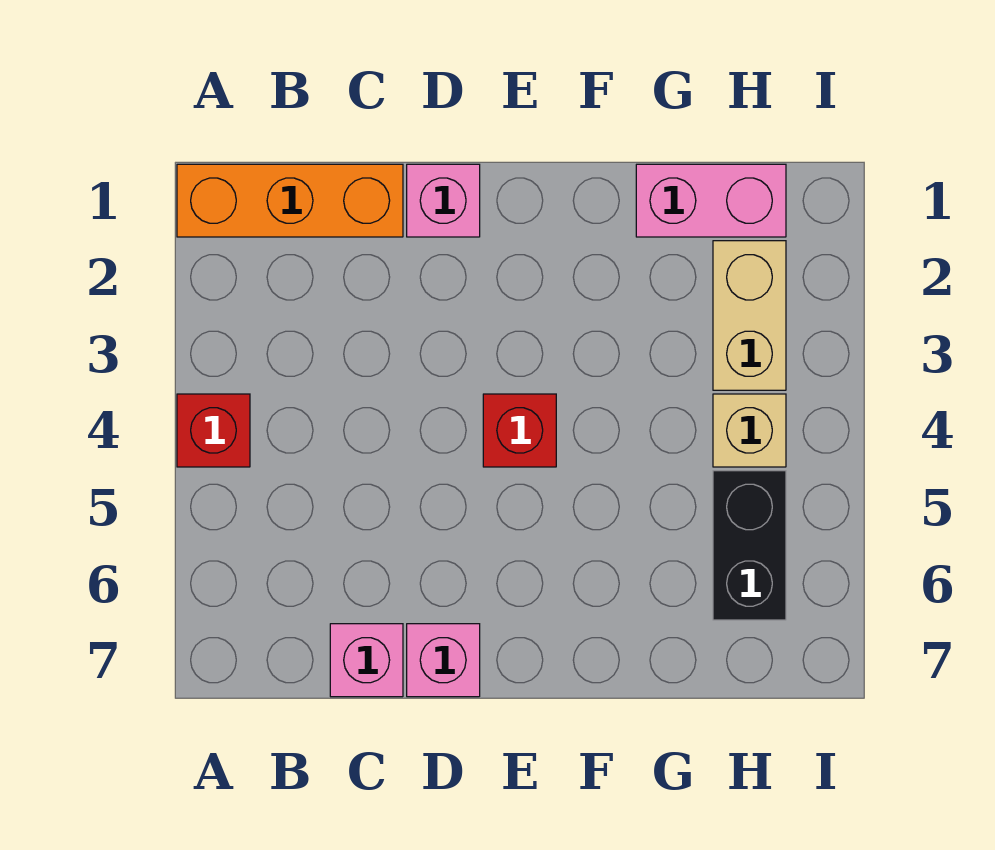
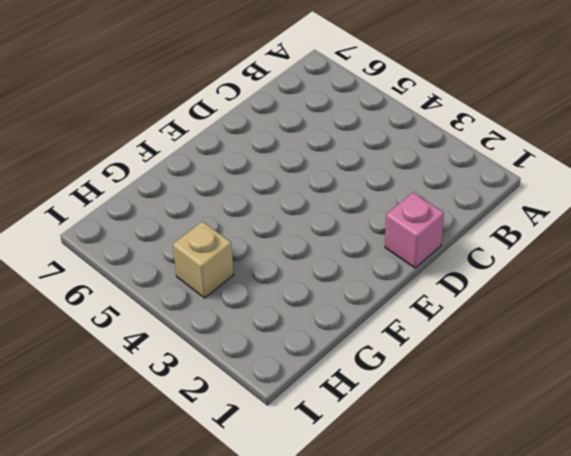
none -> orange brick A1:C1 level 1
none -> red brick A4 level 1

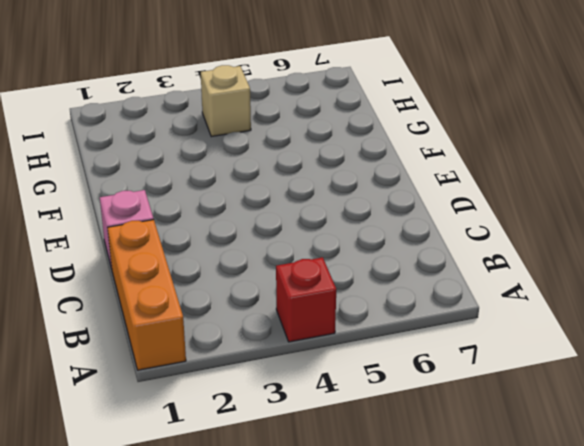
none -> pink brick C7 level 1
none -> pink brick D7 level 1

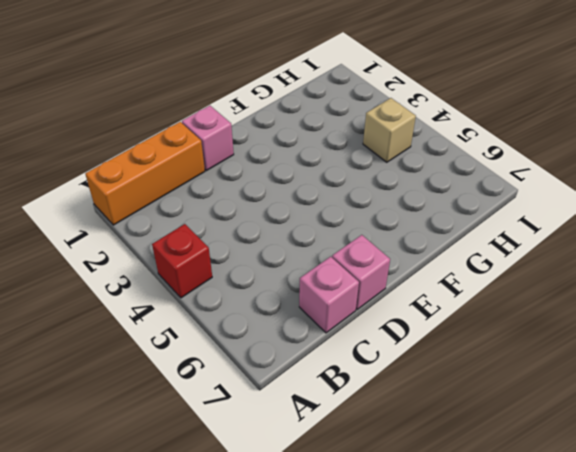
none -> red brick E4 level 1
none -> pink brick G1:H1 level 1

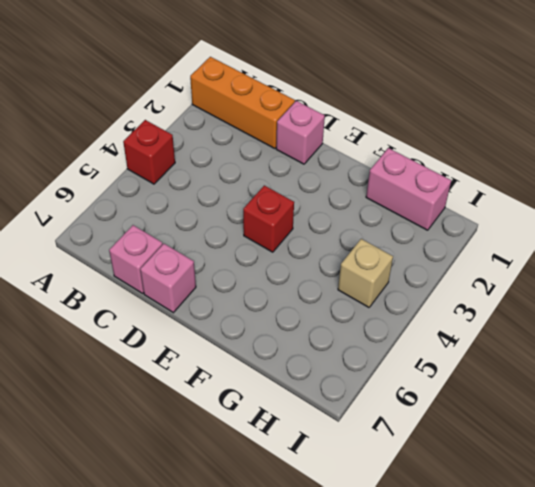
none -> tan brick H2:H3 level 1
none -> black brick H5:H6 level 1

